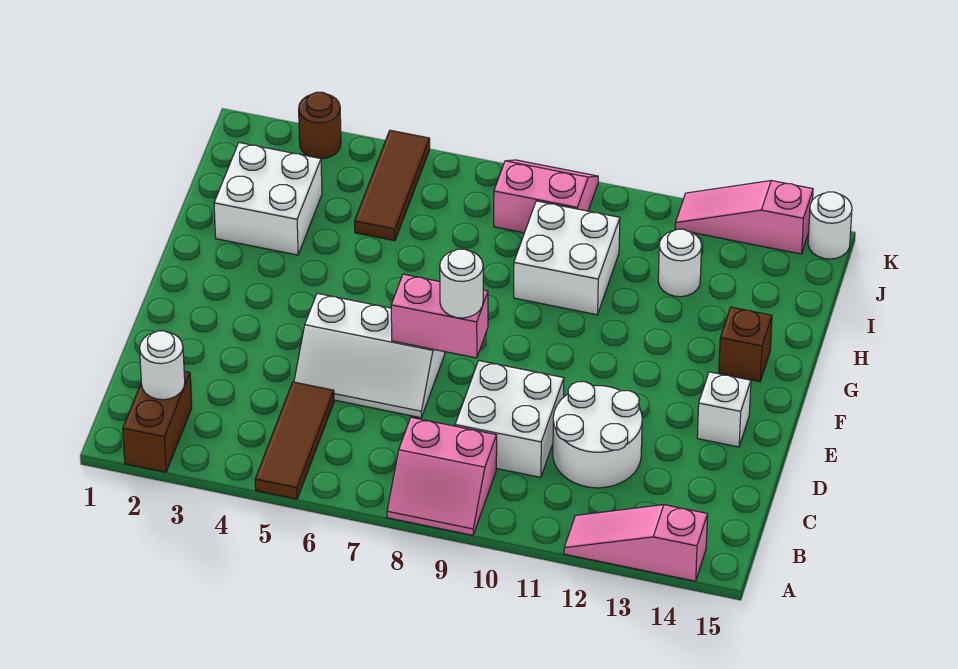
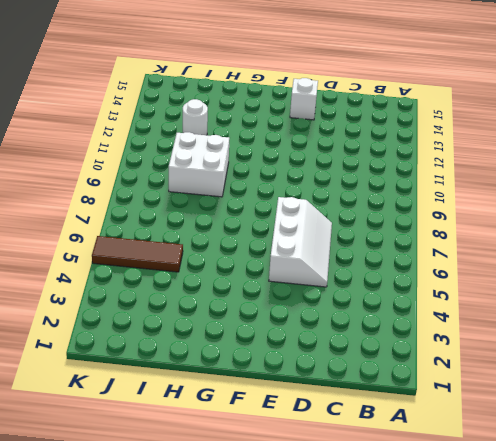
none -> brown brick A2:B2 level 1
none -> brown tile A5:C5 level 1
none -> pink slope A8:B9 level 1 top B

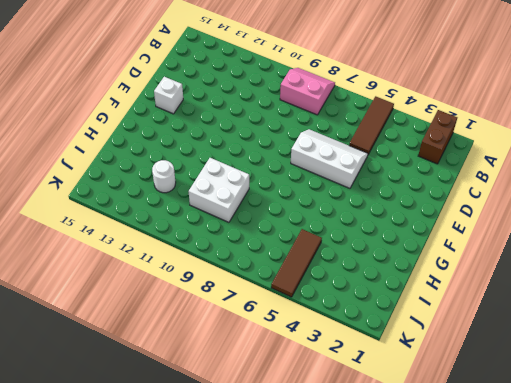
none -> pink slope A12:A14 level 1 top 14
none -> white brick C9:D10 level 1
none -> white round brick C11:D12 level 1

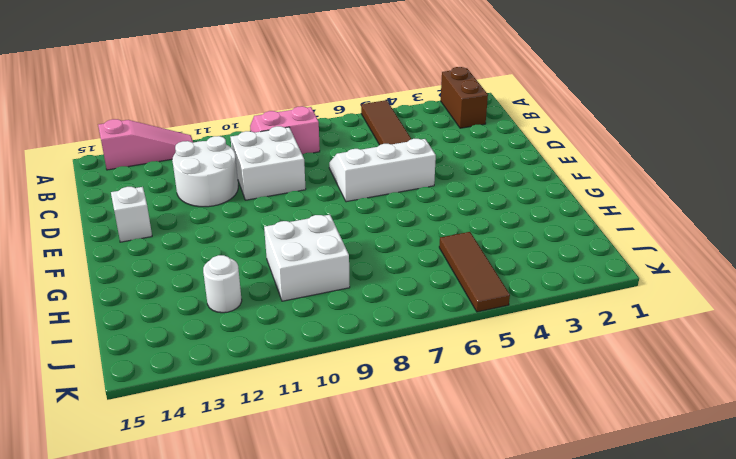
none -> brown brick G14 level 1
none -> white brick H2:I3 level 1
none -> pink slope J8:K9 level 1 top J

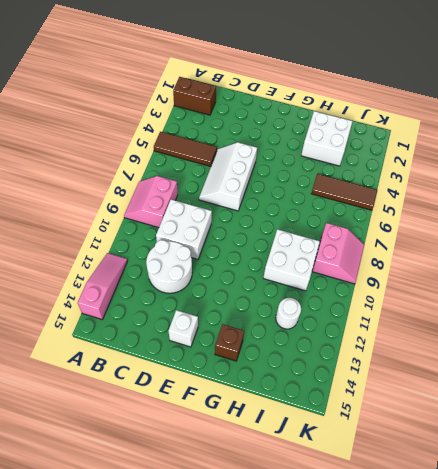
none -> brown round brick K3 level 1
none -> pink slope K12:K14 level 1 top 14
none -> white round brick K15 level 1

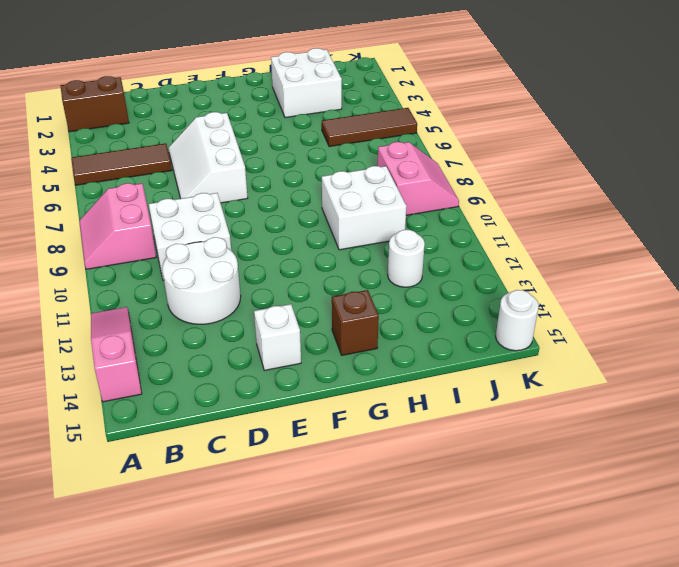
none -> brown round brick K3 level 1
none -> pink slope K12:K14 level 1 top 14
none -> white round brick B2 level 2

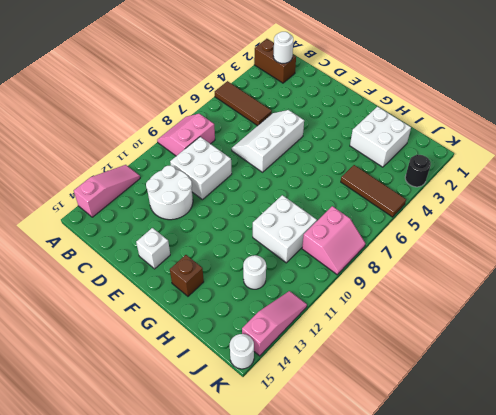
black round brick K3 level 1 -> brown round brick K3 level 1
none -> pink brick E7:E8 level 2
none -> white round brick E8 level 3

